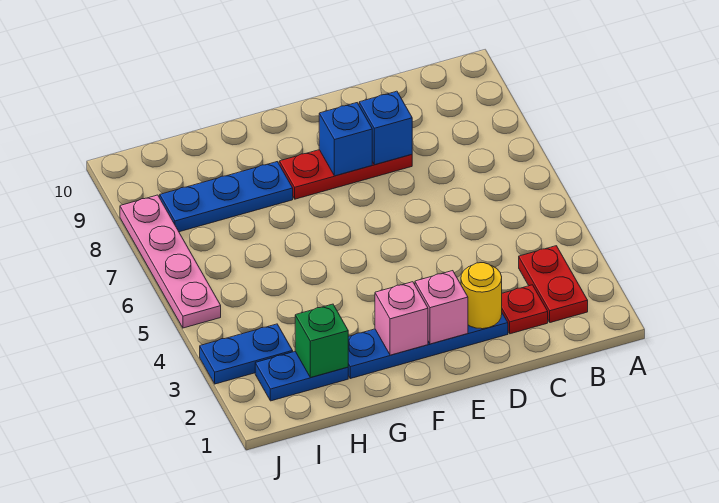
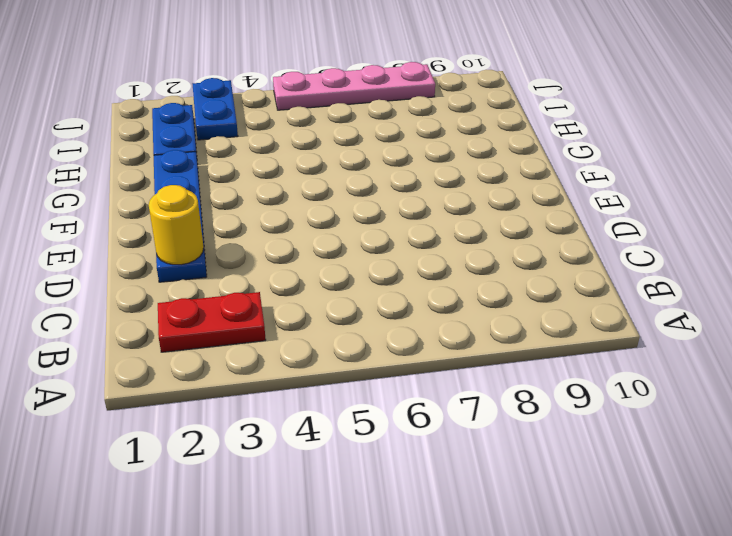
none -> red plate C2 level 1
none -> red plate D8:F8 level 1
none -> blue plate G8:I8 level 1

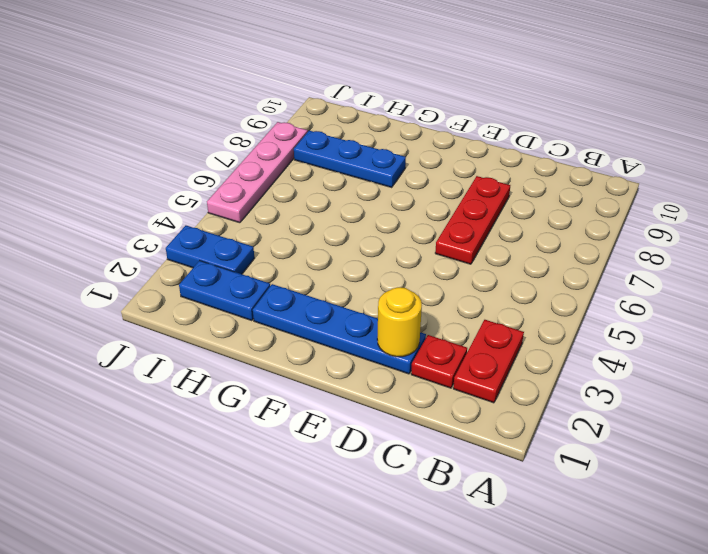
red plate D6:D8 level 1 -> red plate D8:F8 level 1
none -> blue brick D8 level 2
none -> pink brick E2 level 2
none -> blue brick E8 level 2

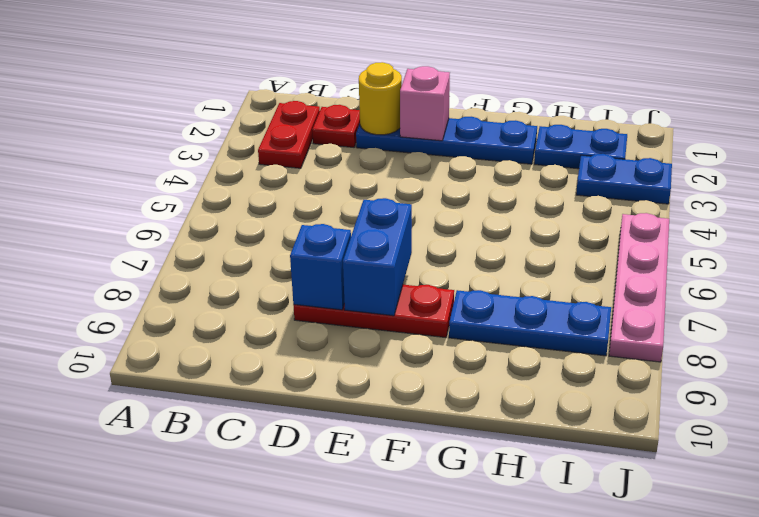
blue brick E7:E8 level 2 -> blue brick E8 level 2
none -> pink brick F2 level 2
none -> green brick H2 level 2

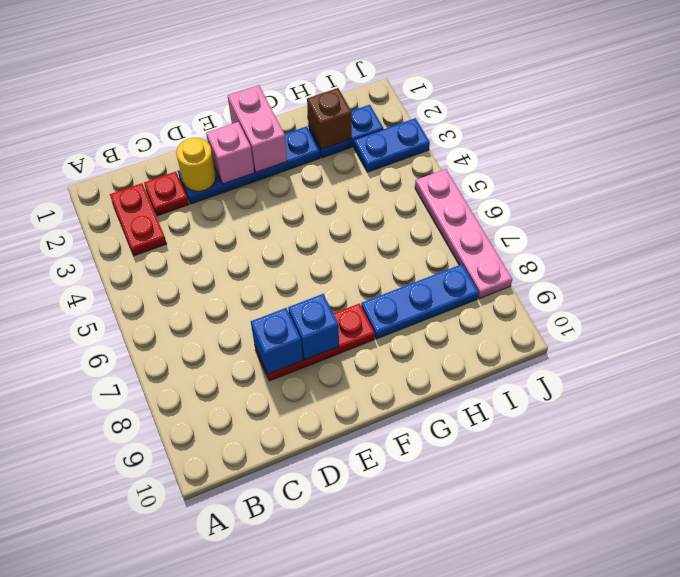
pink brick F1:F2 level 2 -> pink brick F2 level 2
brown brick H2 level 2 -> green brick H2 level 2

